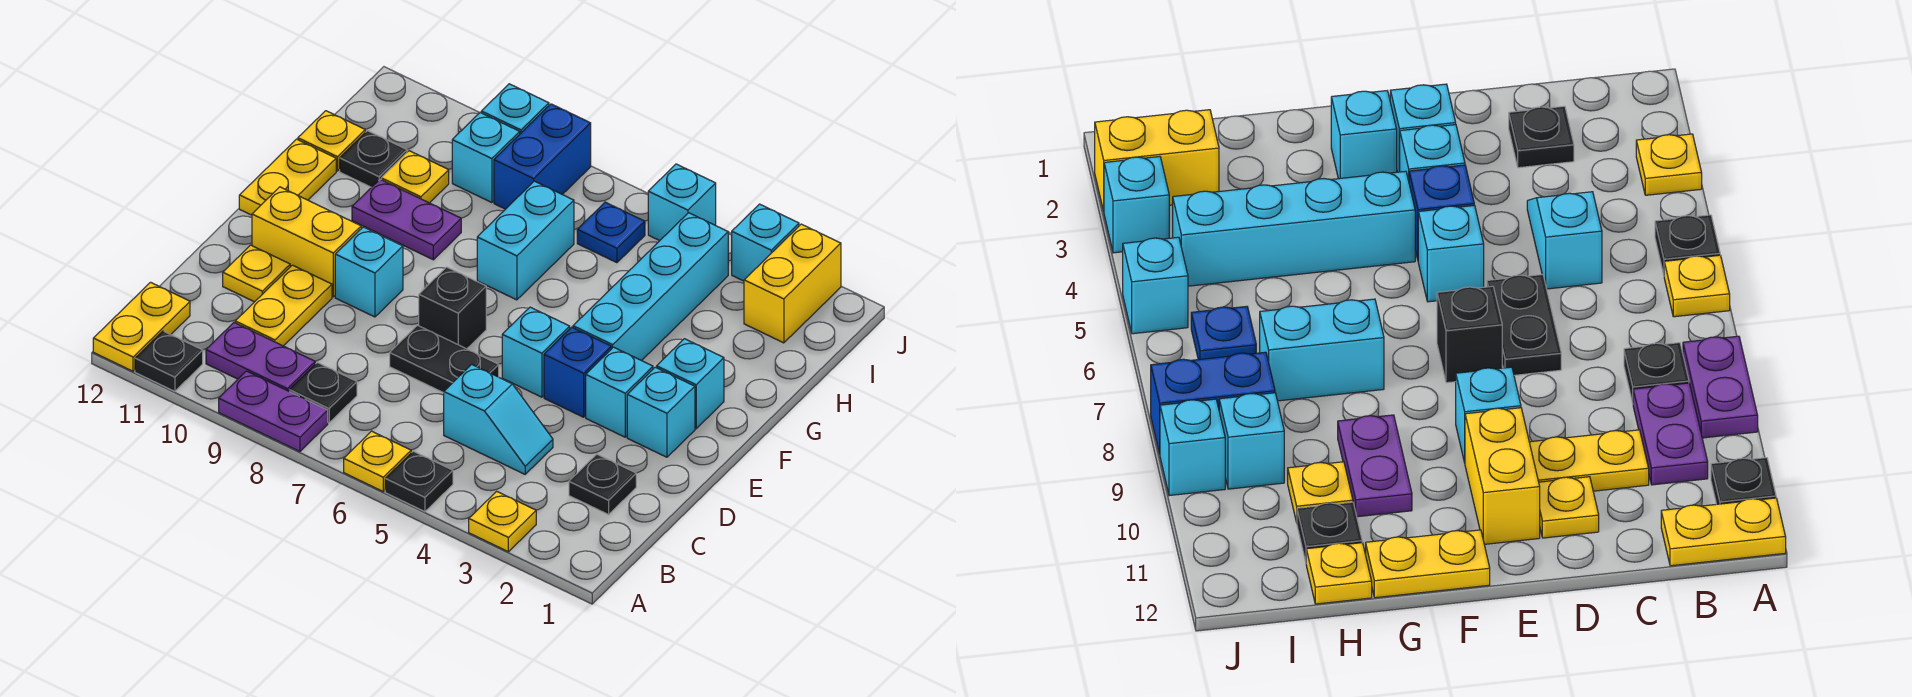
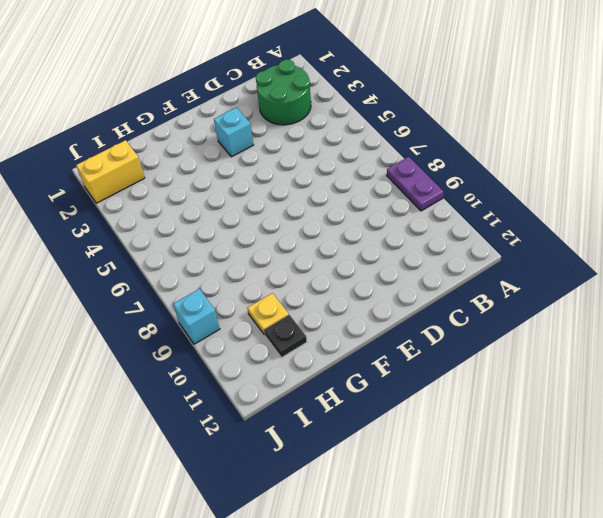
green round brick B2:C3 level 1 -> black plate C2 level 1
none -> yellow plate A3 level 1
none -> black plate A5 level 1
none -> yellow plate A6 level 1
none -> black plate A11 level 1

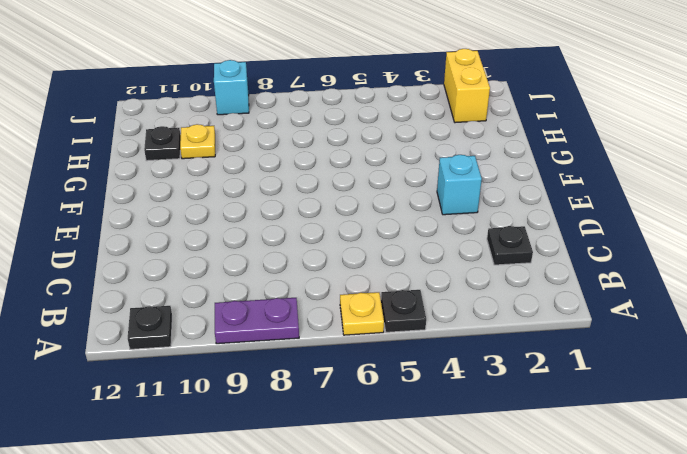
none -> yellow plate A3 level 1
none -> yellow plate A12:B12 level 1
none -> black plate B8 level 1
none -> purple plate B9:B10 level 1

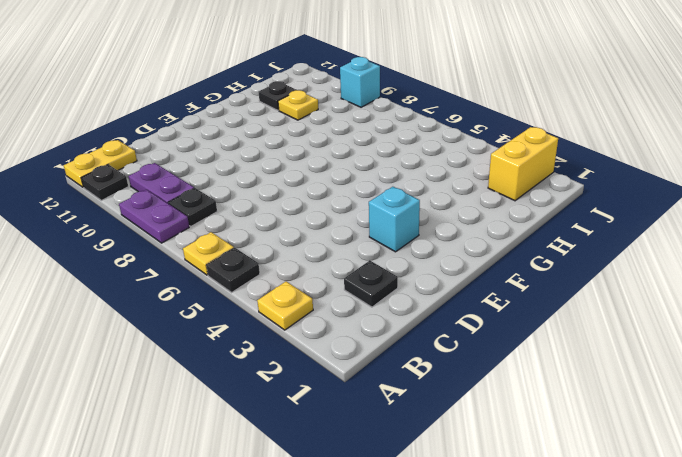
none -> cyan slope C4:C5 level 1 top 5
none -> yellow plate C10:D10 level 1
none -> black plate D6:D7 level 1
none -> yellow plate D11 level 1

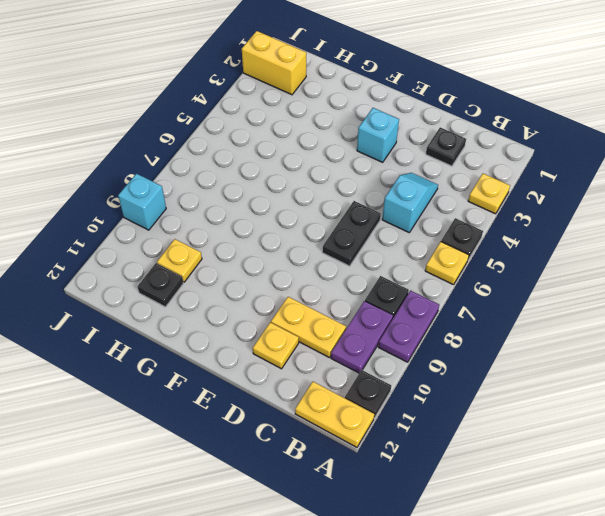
none -> cyan brick E2 level 1
none -> blue brick E4 level 1
none -> cyan brick E5 level 1
none -> black brick E7 level 1

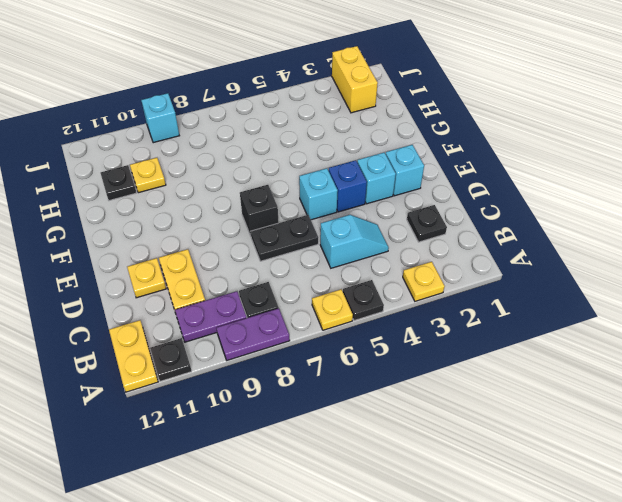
none -> cyan brick E9 level 1
none -> yellow brick E10:E11 level 1
none -> cyan brick F2 level 1
none -> cyan brick F4:I4 level 1

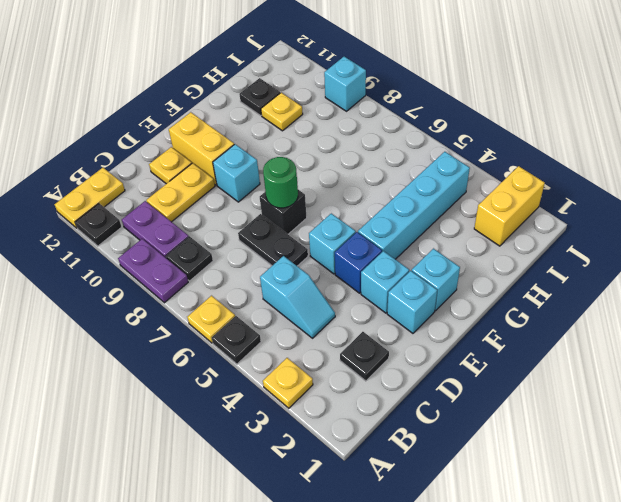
green round brick E7 level 2 -> none
none -> yellow plate F12:G12 level 1
none -> cyan brick G7:H7 level 1
none -> purple plate G9:G10 level 1
none -> yellow plate H12 level 1

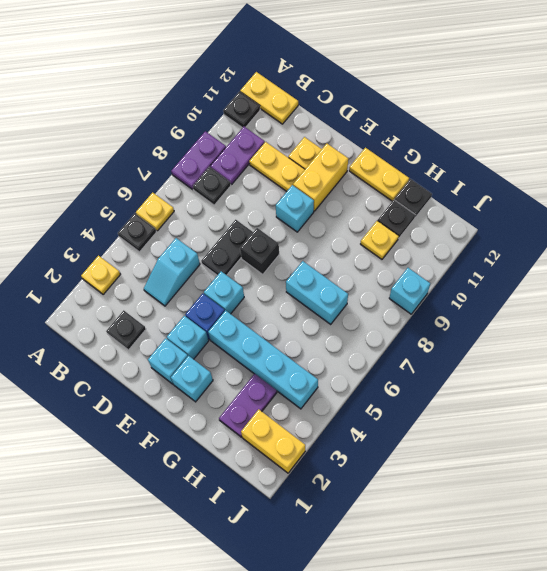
purple plate H2:H3 level 1 -> purple plate G9:G10 level 1
black plate H12 level 1 -> yellow plate H12 level 1
none -> blue plate I6 level 1
none -> blue brick I8:J8 level 1
none -> cyan brick I9 level 1
none -> cyan brick J3 level 1

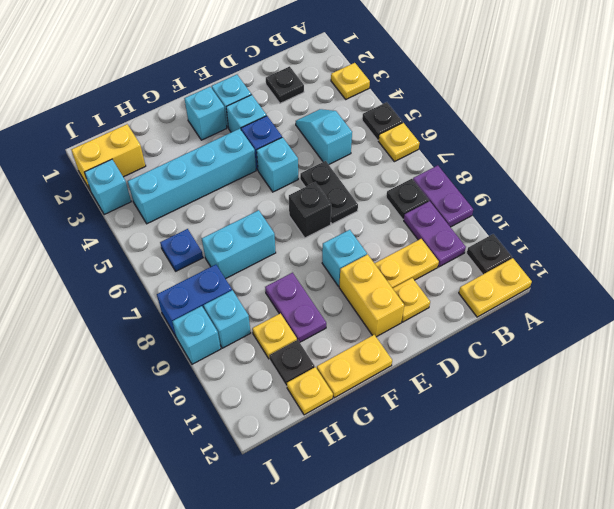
none -> cyan brick J5 level 1

